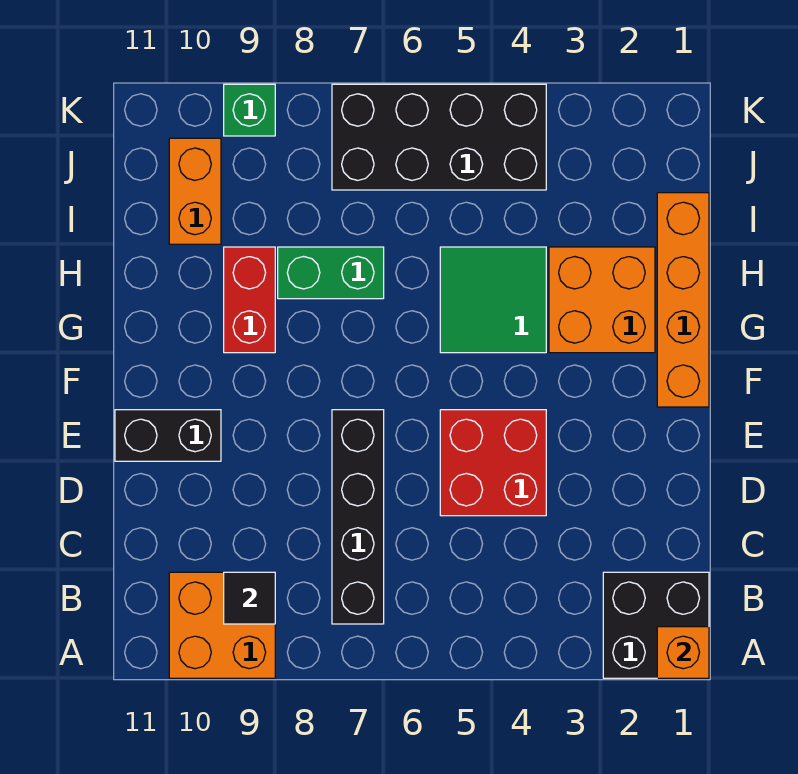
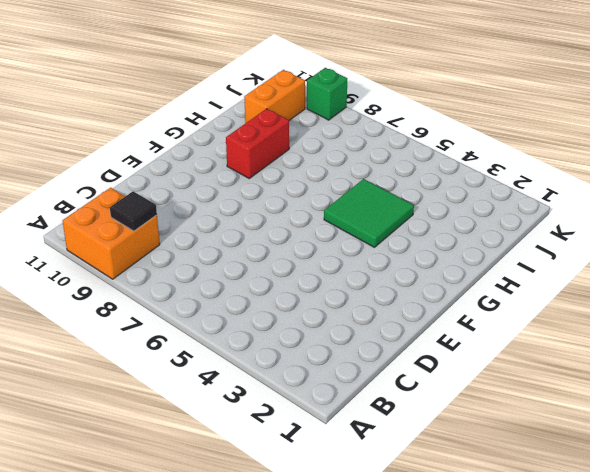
none -> black brick A1:B2 level 1
none -> black brick B7:E7 level 1
none -> red brick D4:E5 level 1

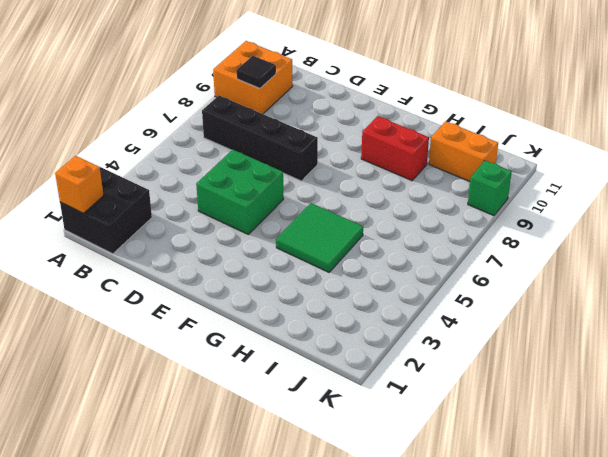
green brick D4:E5 level 1 -> red brick D4:E5 level 1
none -> black brick E10:E11 level 1
none -> orange brick F1:I1 level 1
none -> orange brick G2:H3 level 1

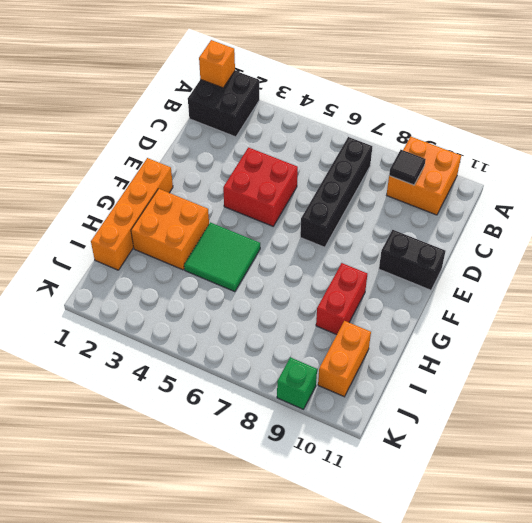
none -> green brick H7:H8 level 1
none -> black brick J4:K7 level 1

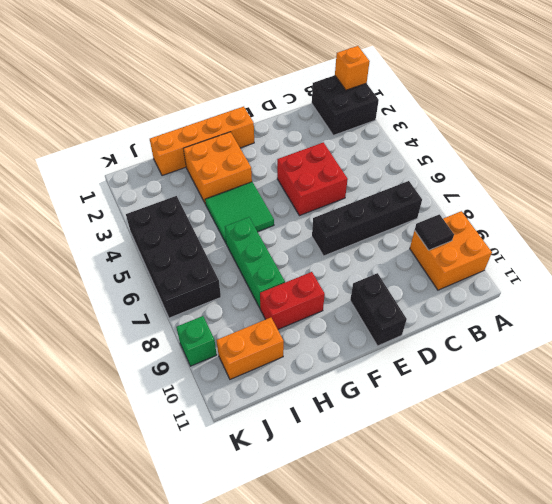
green brick H6:H8 level 1 -> green brick H7:H8 level 1

